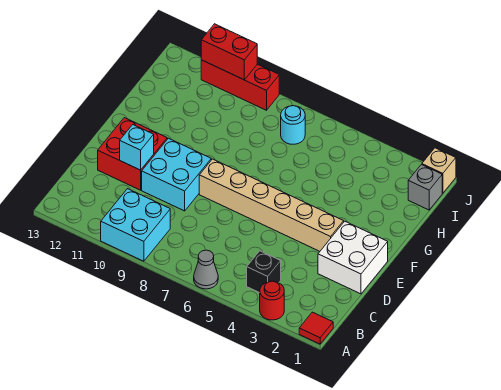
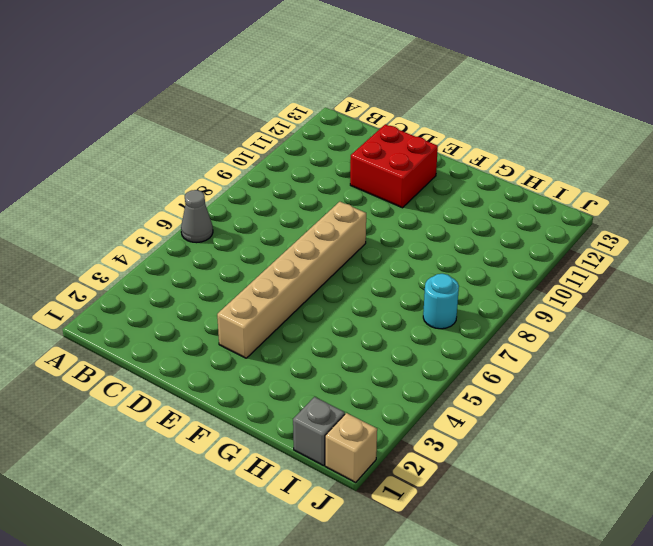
none -> red tile A1 level 1
none -> red round brick A3 level 1
none -> cyan brick A9:B10 level 1

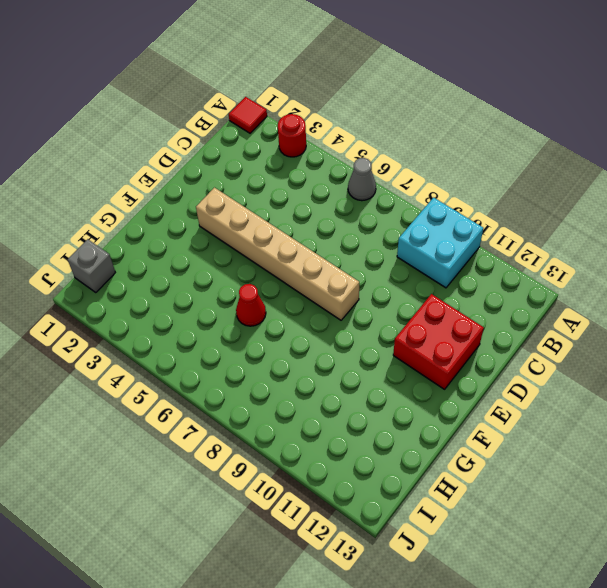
red cone G6 level 1 -> none
none -> black brick B4 level 1
none -> white brick D1:E2 level 1
none -> cyan brick D9:E10 level 1

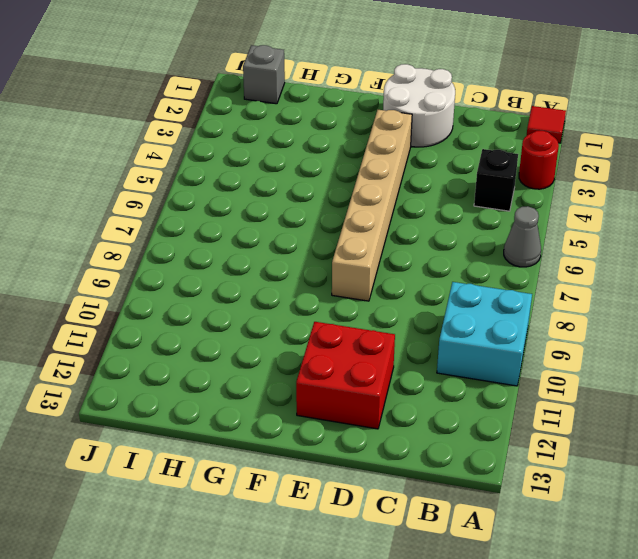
white round brick D1:E2 level 1 -> white brick D1:E2 level 1
none -> cyan brick D9:E10 level 1
none -> cyan round brick I7 level 1
none -> tan brick J1 level 1

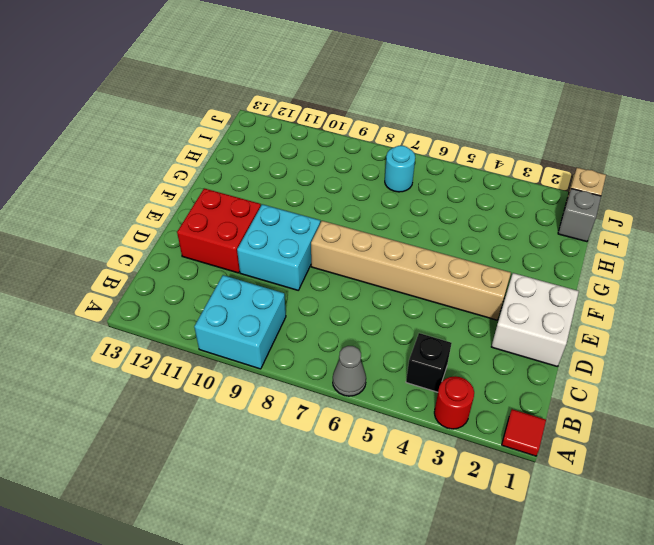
none -> red brick J9:J11 level 1
none -> cyan brick D11 level 2
none -> red brick J10:J11 level 2

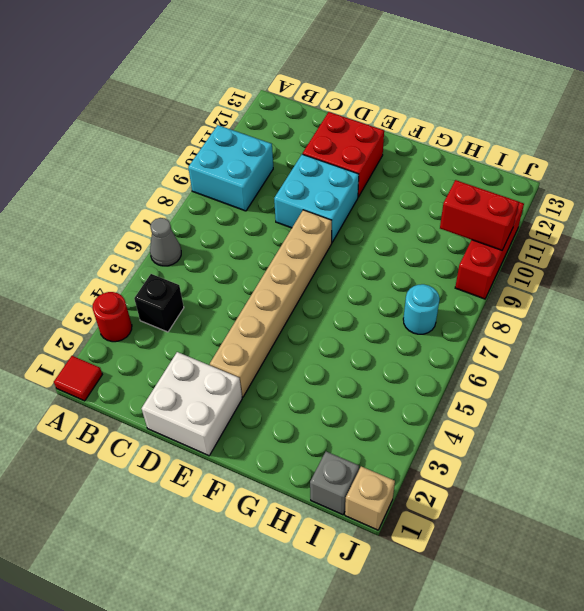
red brick I10:J10 level 2 -> red brick J10:J11 level 2
none -> cyan brick D11 level 2

